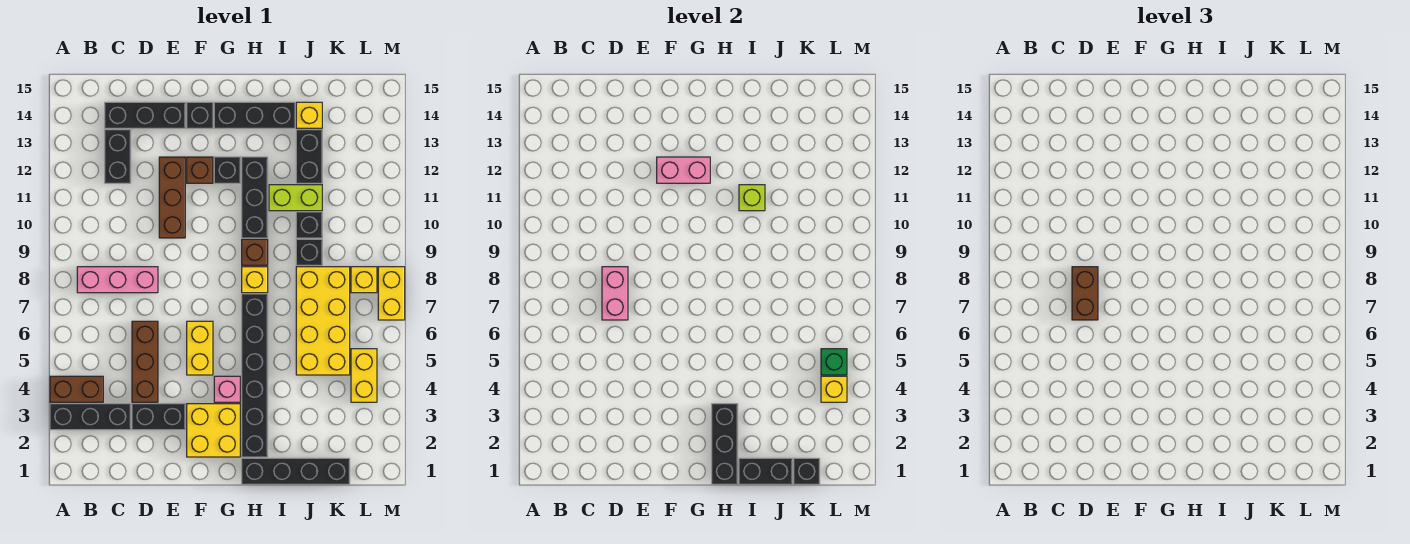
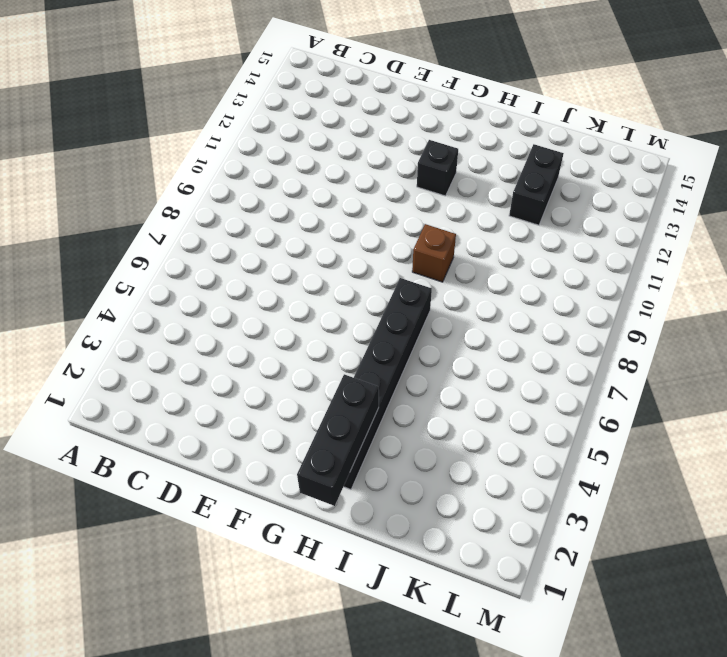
none -> black brick A3:C3 level 1
none -> brown brick A4:B4 level 1
none -> pink brick B8:D8 level 1
none -> black brick C12:C13 level 1

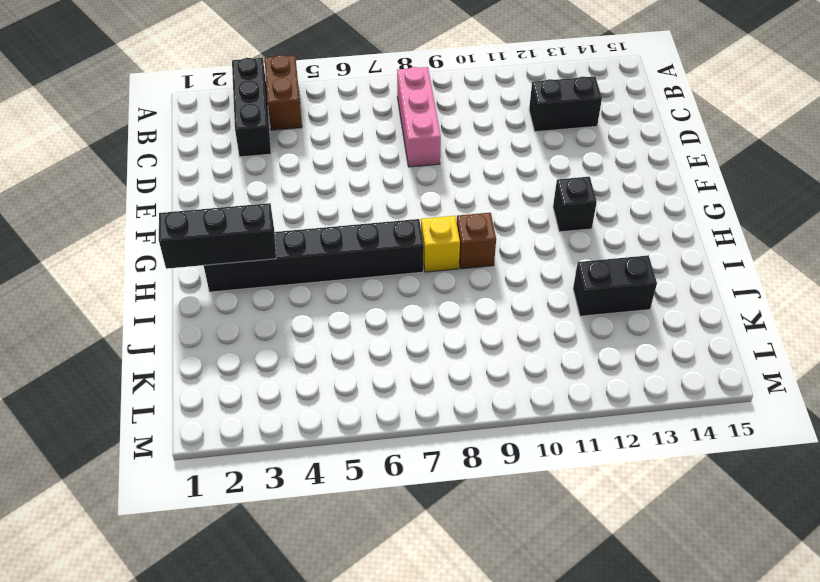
none -> black brick C14:E14 level 1
none -> black brick D3:E3 level 1
none -> brown brick D4:D6 level 1
none -> brown brick E10:E12 level 1

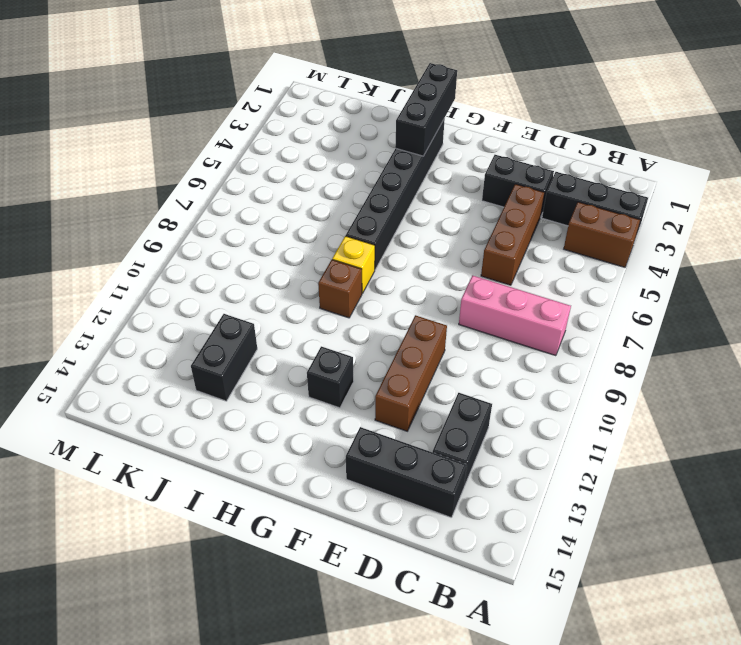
none -> yellow brick F2:G3 level 1
none -> yellow brick F5:F6 level 1
none -> brown brick F12 level 1
none -> black brick F14 level 1

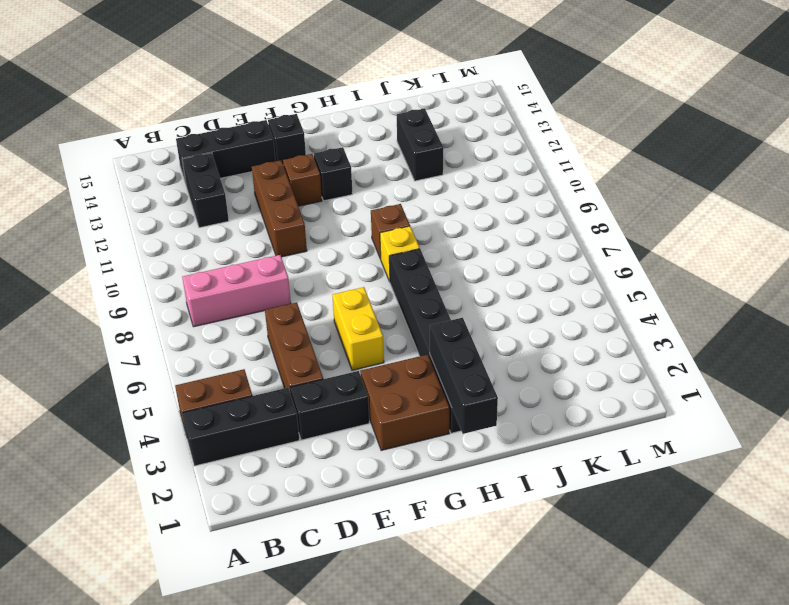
brown brick F2:G3 level 1 -> yellow brick F2:G3 level 1
none -> pink brick G4 level 1
none -> black brick G14:I14 level 1
none -> black brick H1:K1 level 1
none -> black brick H10:H12 level 1

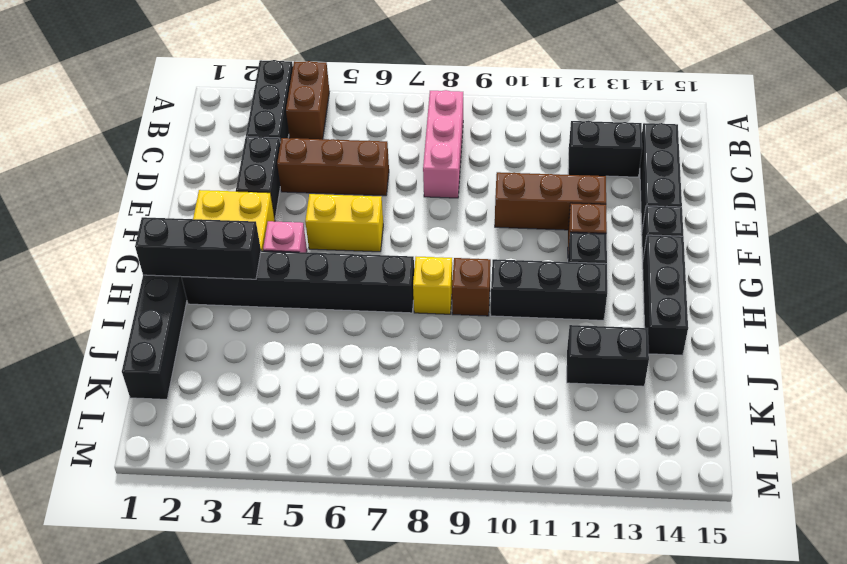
none -> lime brick I11:J11 level 1
none -> yellow brick J5:K8 level 1
none -> black brick J9 level 1
none -> black brick J10 level 1

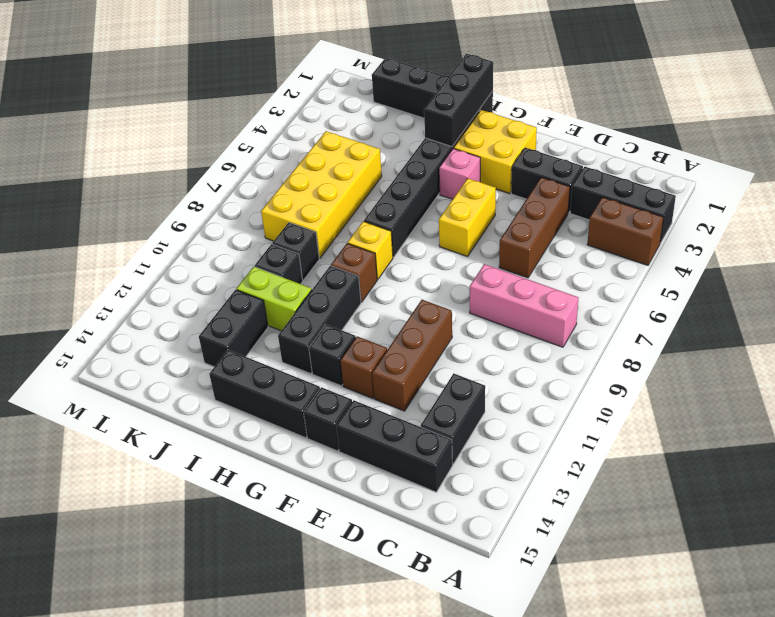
none -> yellow brick J14 level 1
none -> yellow brick L4:L5 level 1
none -> yellow brick L8 level 1
none -> yellow brick M7:M8 level 1

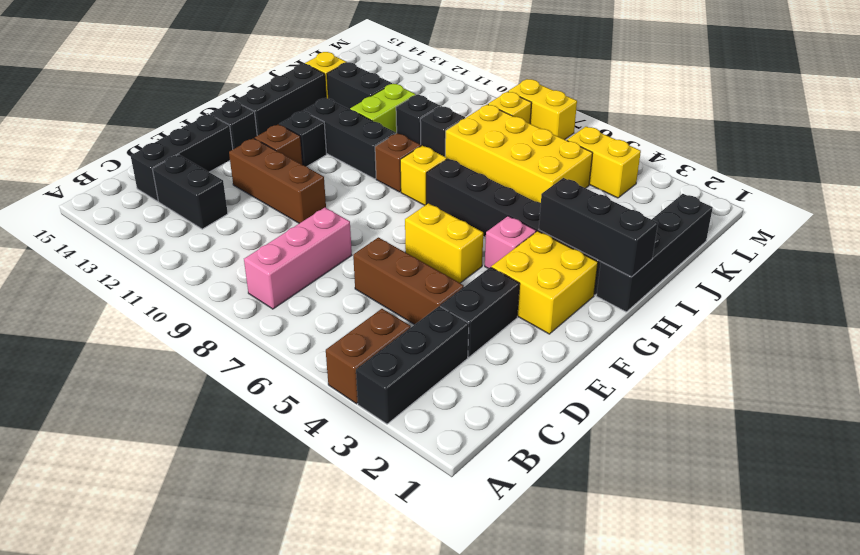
none -> pink brick D7:D8 level 2
none -> pink brick F12:G12 level 2
none -> black brick I1:J1 level 2
none -> lime brick I11 level 2

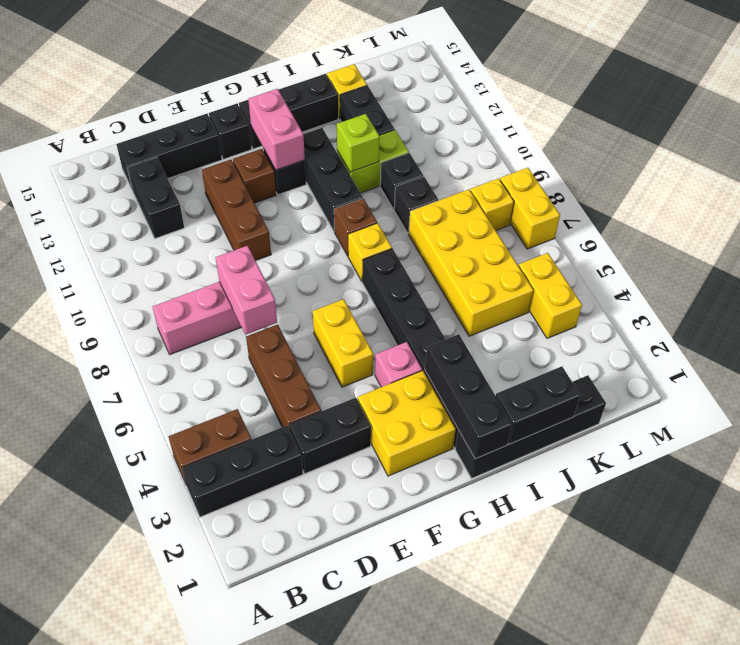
pink brick G12:G13 level 2 -> pink brick F12:G12 level 2
none -> black brick K1 level 2
none -> yellow brick L4 level 2
none -> green brick L5 level 2
none -> brown brick D7:D8 level 3

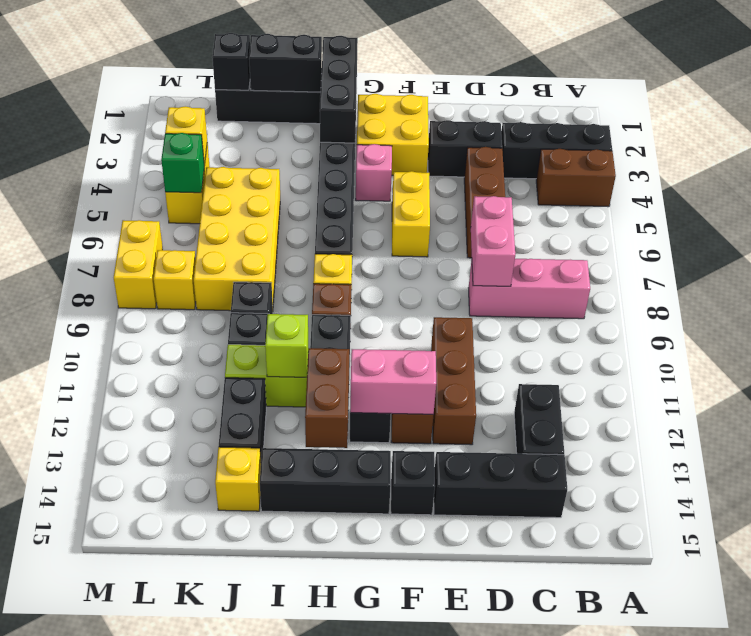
brown brick H12:H13 level 2 -> brown brick D7:D8 level 3

